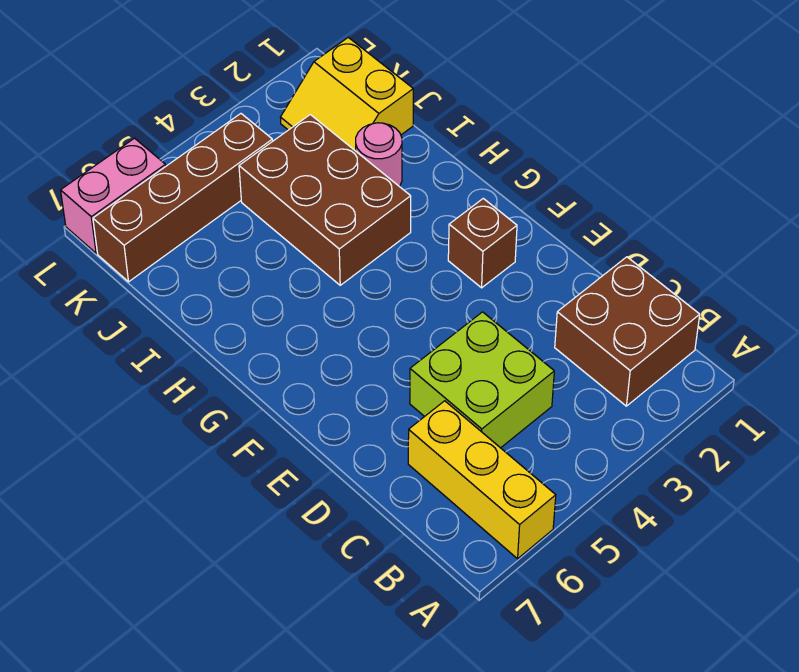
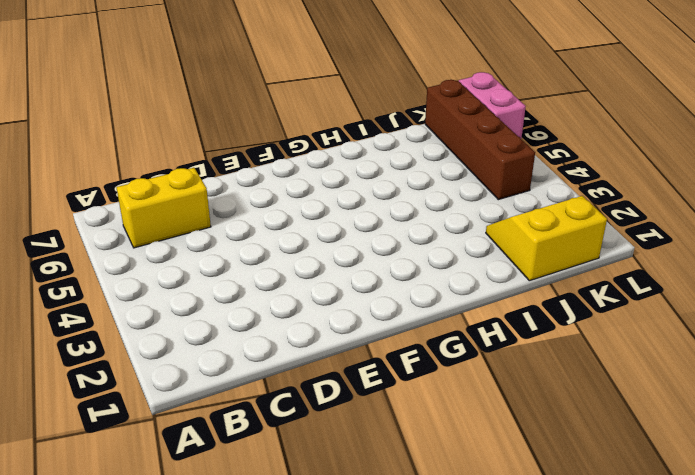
yellow brick B6:C6 level 1 -> yellow brick A6:C6 level 1
none -> brown brick B1:C2 level 1
none -> lime brick C4:D5 level 1

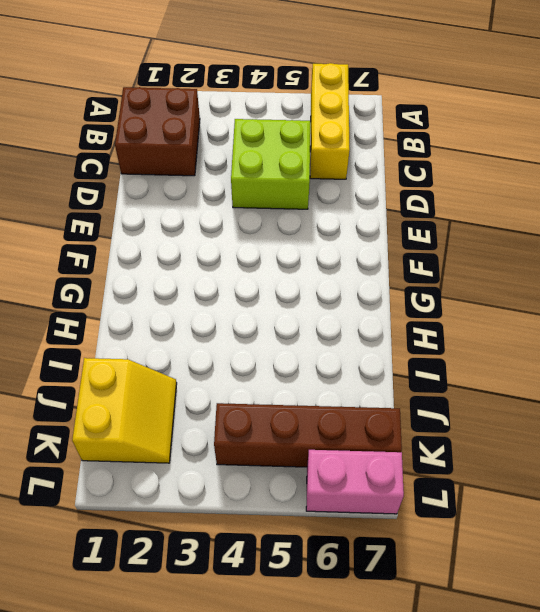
none -> brown brick F2 level 1
none -> brown brick H3:J4 level 1

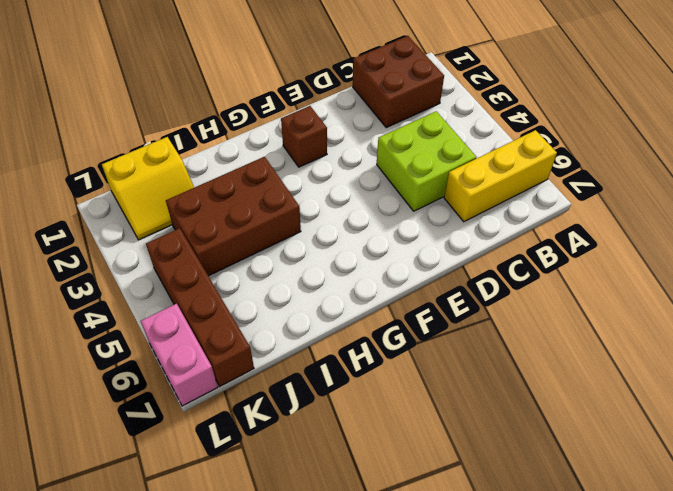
none -> pink round brick I2 level 1

